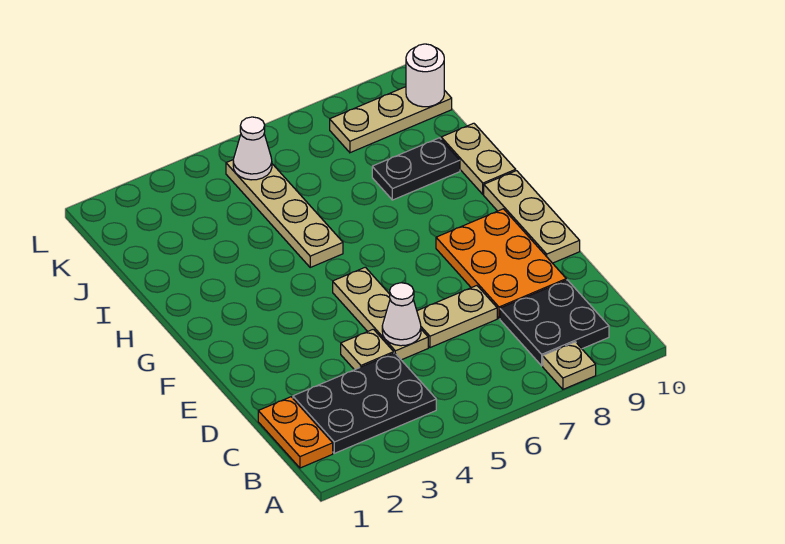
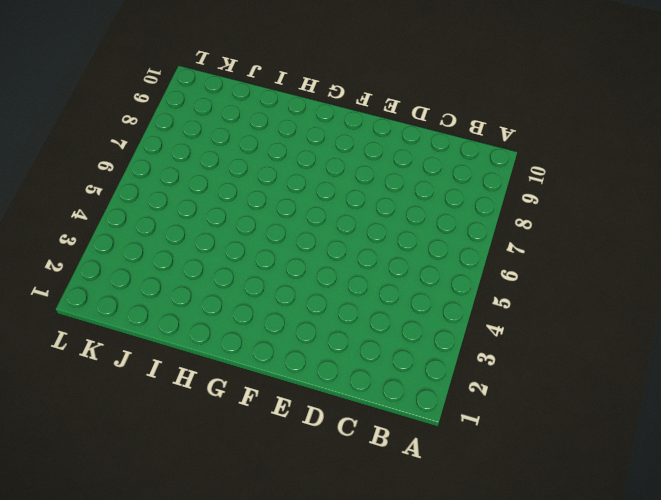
none -> tan plate A8 level 1
none -> orange plate B1:C1 level 1
none -> black plate B2:C4 level 1

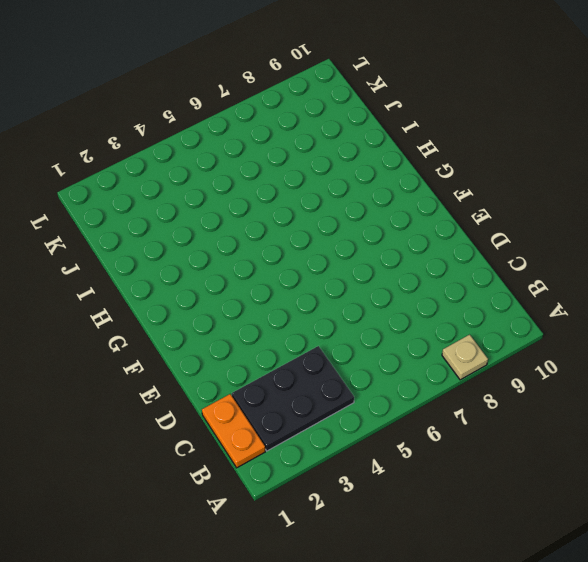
none -> black plate B8:C9 level 1
none -> tan plate D4 level 1
none -> tan plate D5:F5 level 1

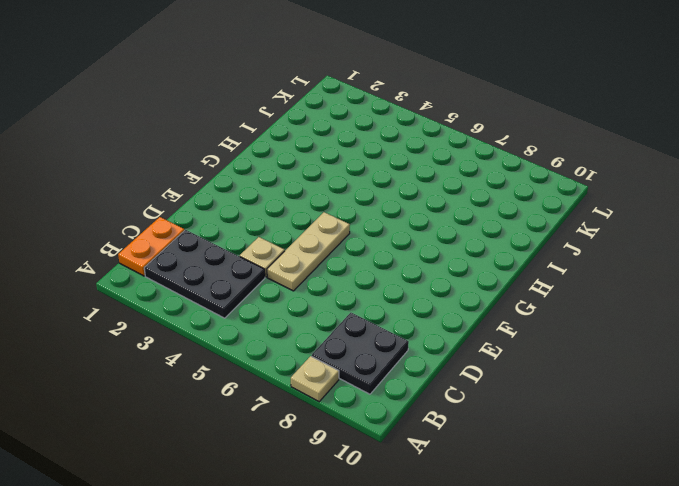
none -> tan plate D6:D7 level 1
none -> orange plate D8:F9 level 1
none -> tan plate E10:G10 level 1

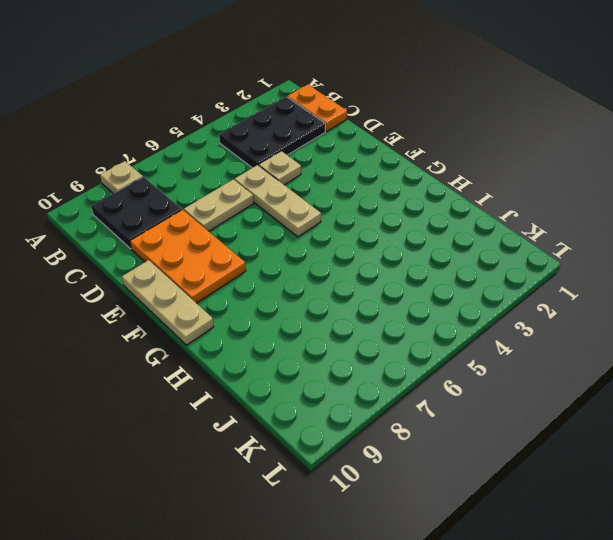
none -> tan plate H5:K5 level 1
none -> tan plate H10:I10 level 1
none -> black plate I8:I9 level 1

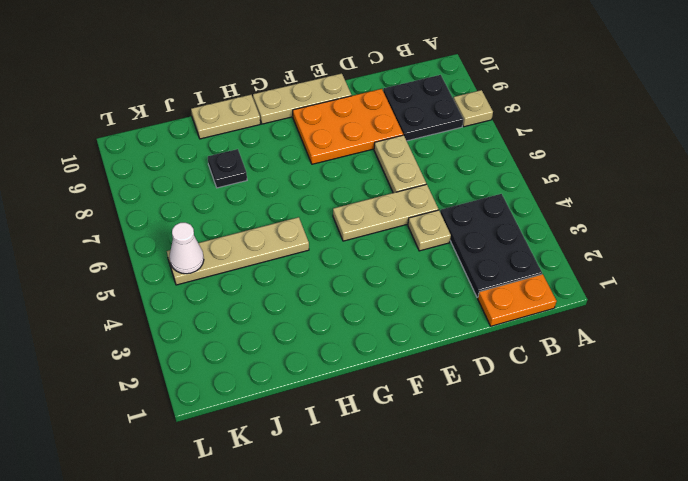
black plate I8 level 1 -> black plate I8:I9 level 1
none -> tan plate K8:K10 level 1
none -> white cone D5 level 2
none -> white round brick K10 level 2

